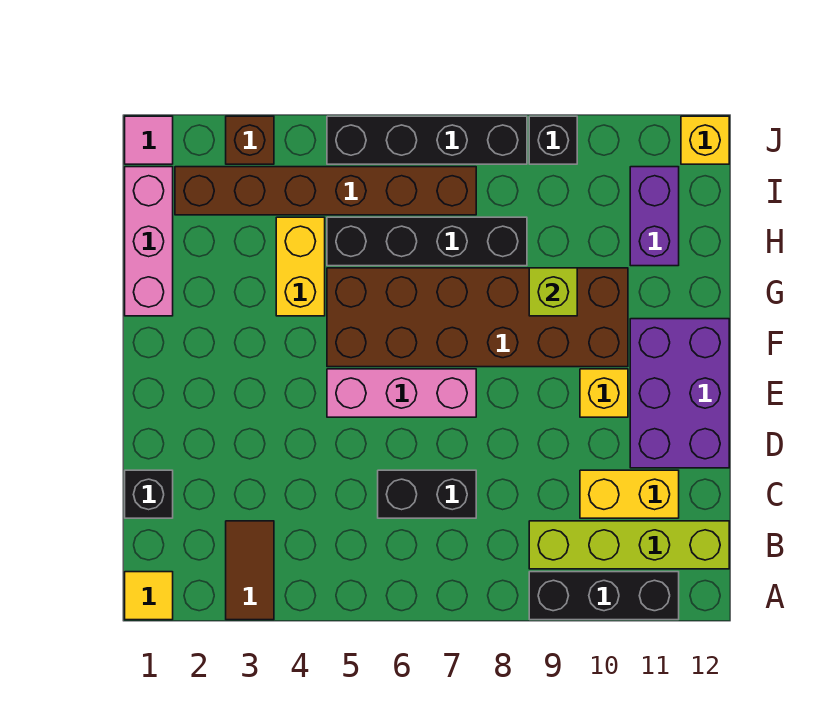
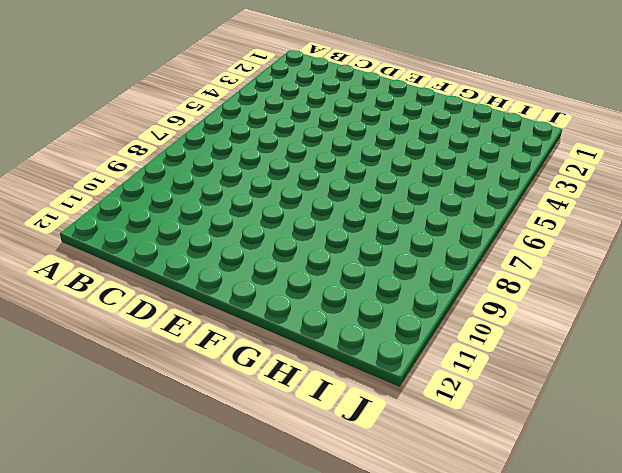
none -> yellow tile A1 level 1
none -> brown tile A3:B3 level 1
none -> black brick A9:A11 level 1

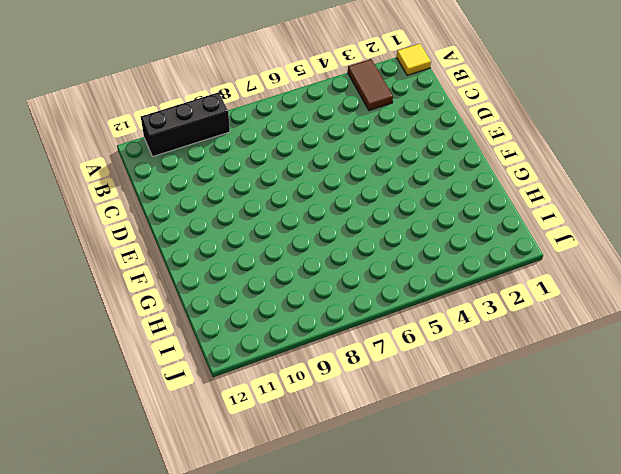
none -> lime brick B9:B12 level 1
none -> black brick C1 level 1
none -> black brick C6:C7 level 1

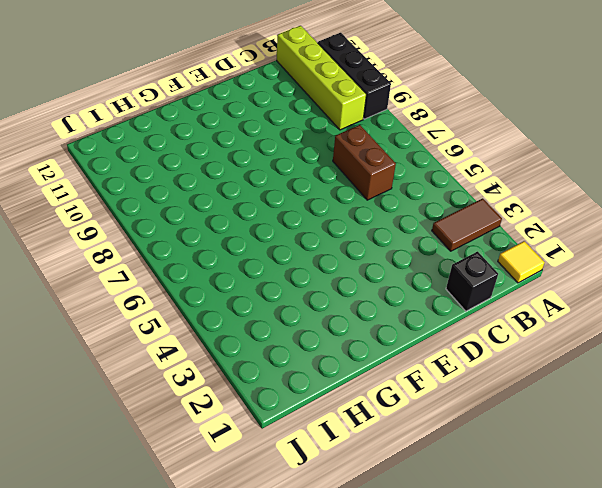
brown brick C6:C7 level 1 -> black brick C6:C7 level 1
none -> yellow brick C10:C11 level 1
none -> purple brick D11:F12 level 1
none -> pink brick E5:E7 level 1

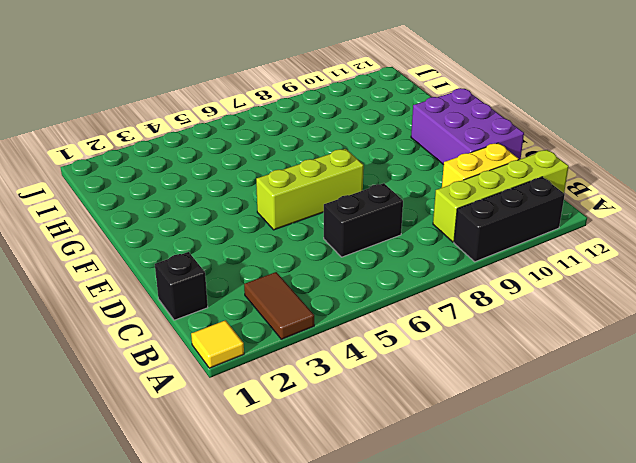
lime brick E5:E7 level 1 -> pink brick E5:E7 level 1
none -> yellow brick E10 level 1
none -> brown brick F5:G10 level 1
none -> pink brick G1:I1 level 1

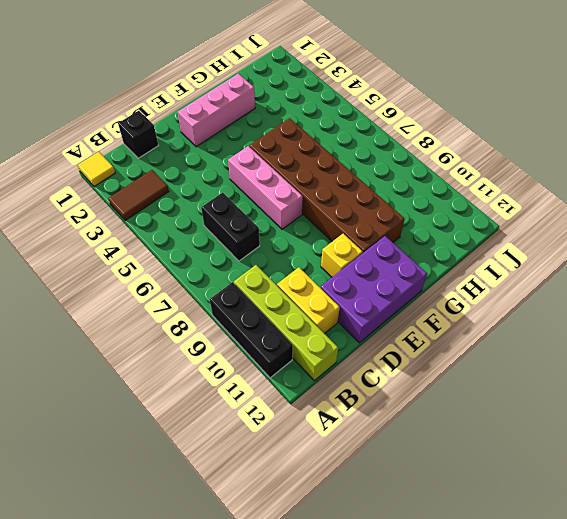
pink brick E2:G2 level 1 -> pink brick G1:I1 level 1
none -> yellow brick G4:H4 level 1
none -> black brick H5:H8 level 1
none -> purple brick H11:I11 level 1

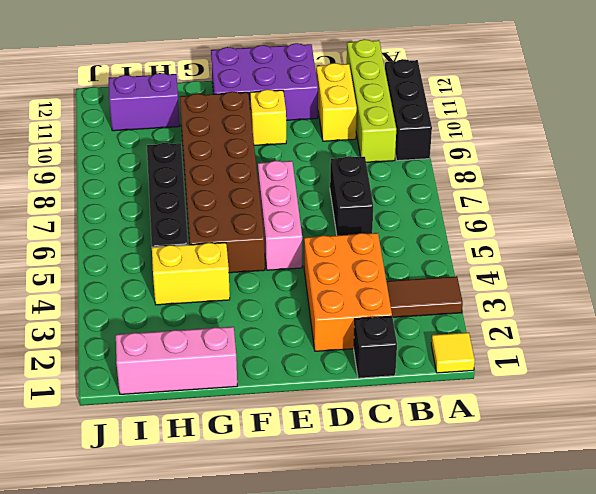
orange brick C2:D4 level 1 -> none
none -> brown brick I2:I7 level 1
none -> pink tile J1 level 1
none -> brown brick J3 level 1

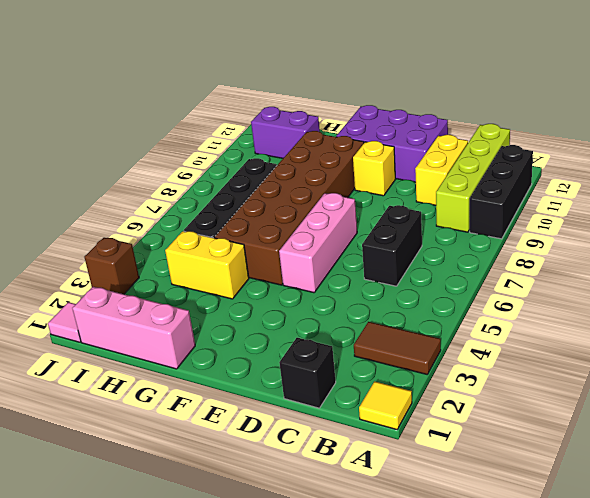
none -> brown brick I2:I7 level 1
none -> black brick J5:J8 level 1
none -> black brick J9 level 1

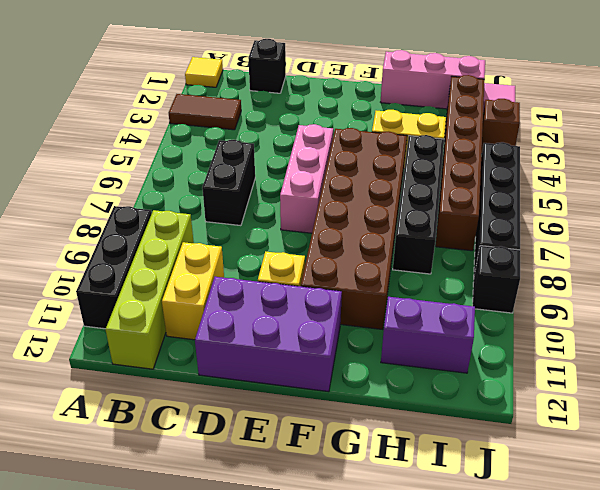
none -> yellow brick J12 level 1
none -> lime brick G9 level 2

